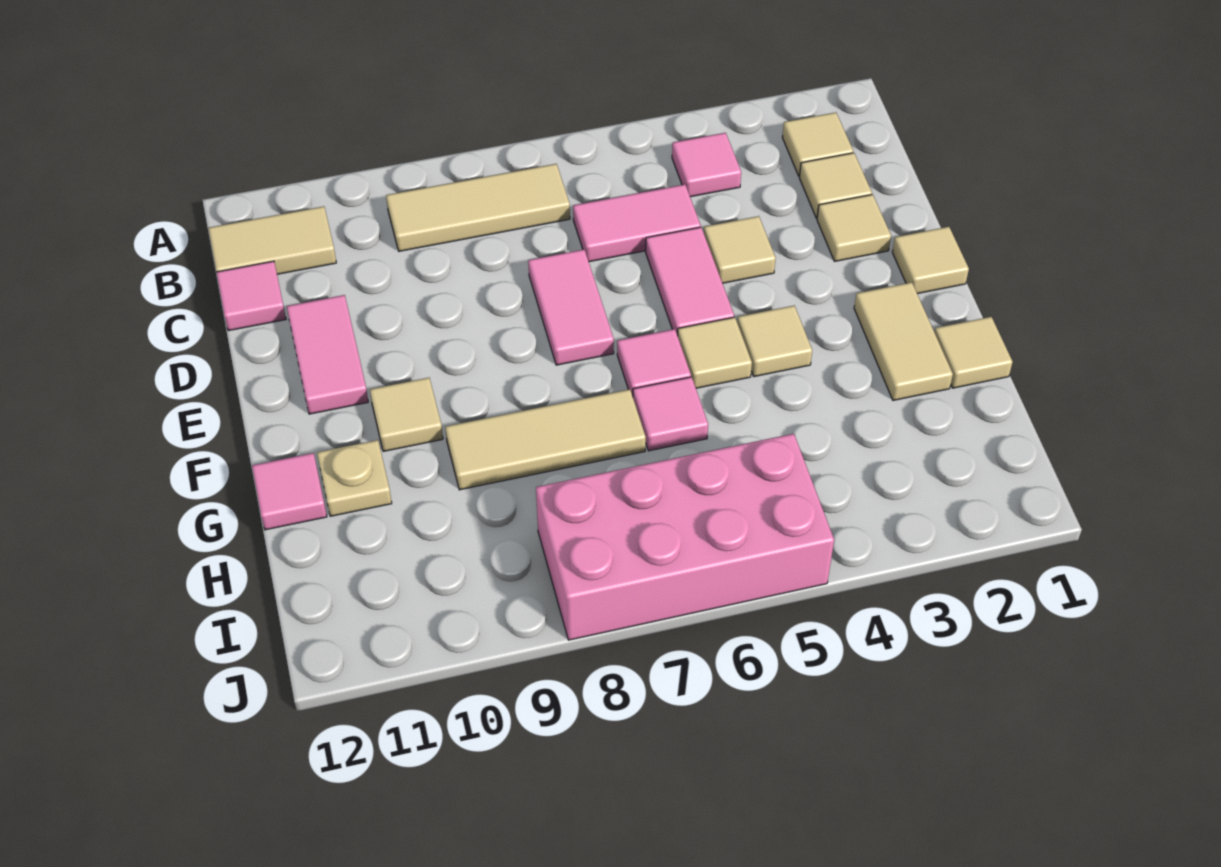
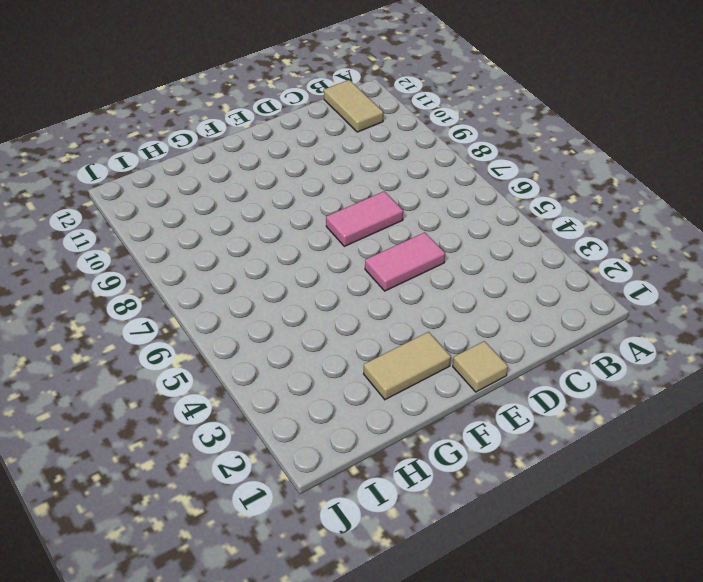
none -> tan tile B2 level 1
none -> pink tile B4 level 1
none -> tan tile B7:B9 level 1

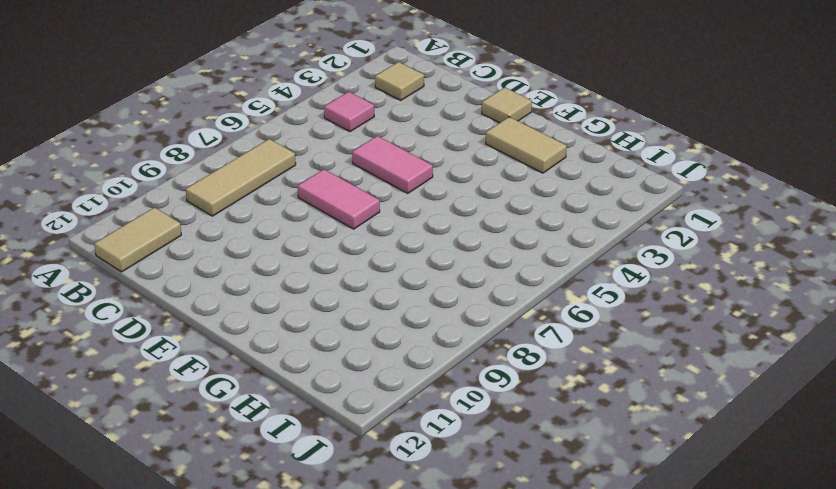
none -> tan tile C2 level 1
none -> pink tile C5:C6 level 1
none -> pink tile C12 level 1

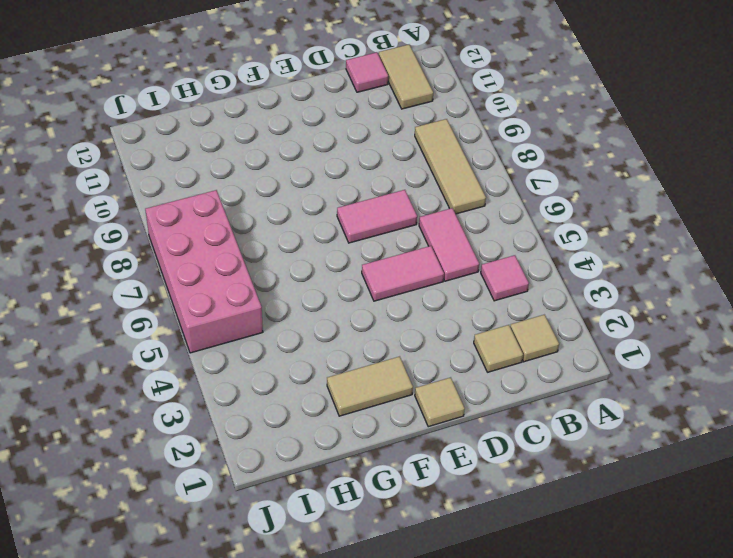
none -> tan tile D2 level 1
none -> tan tile D4 level 1
none -> pink tile D11:E11 level 1

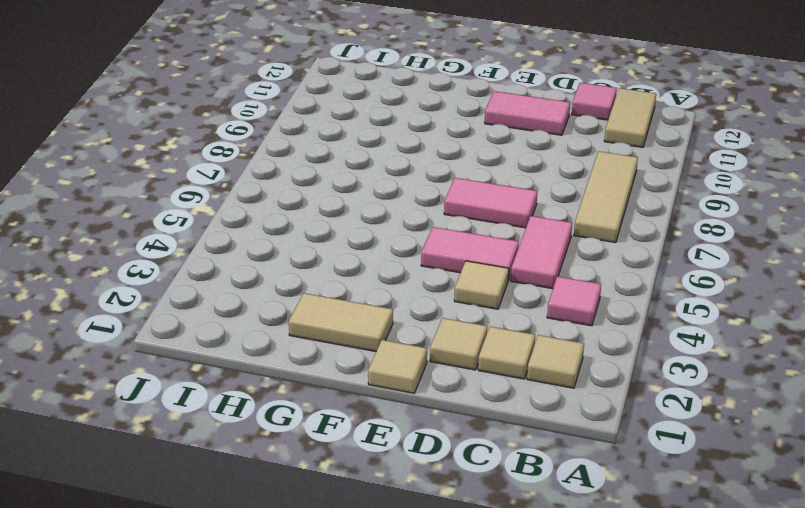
none -> tan tile F4 level 1
none -> tan tile F5 level 1
none -> pink tile F6 level 1

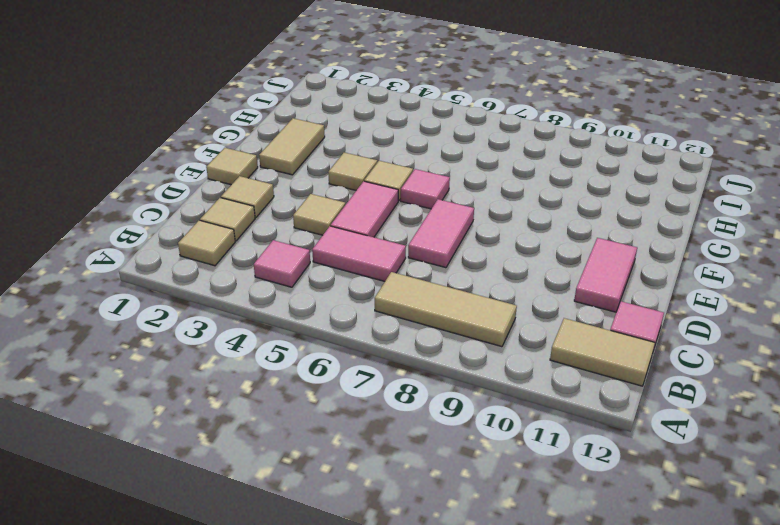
none -> tan tile F10 level 1
none -> tan tile G1 level 1
none -> pink tile G6 level 1

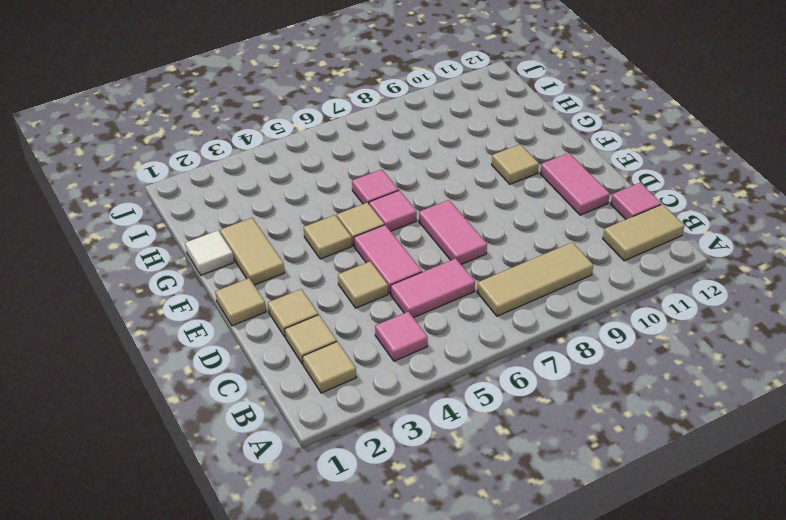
white tile G1 level 1 -> tan tile G1 level 1
none -> tan tile G7:G9 level 1
none -> tan plate G11 level 1
none -> pink tile G12 level 1

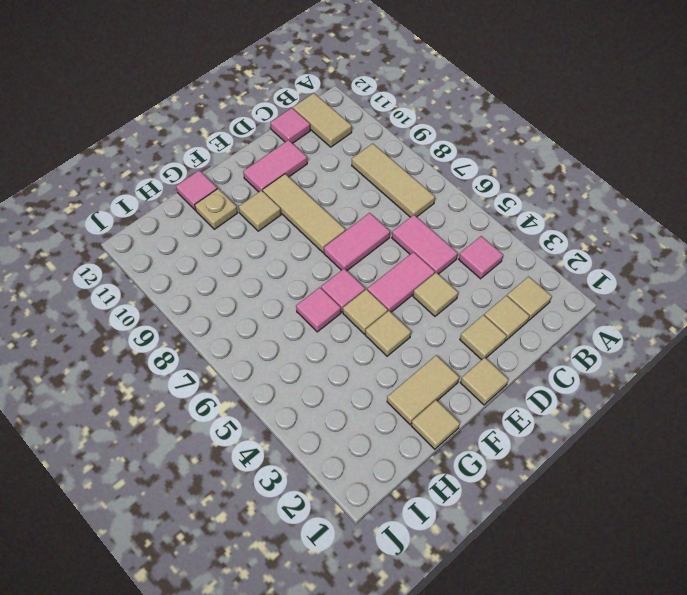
tan tile E8:E10 level 1 -> tan tile G7:G9 level 1
none -> pink brick I5:J8 level 1

